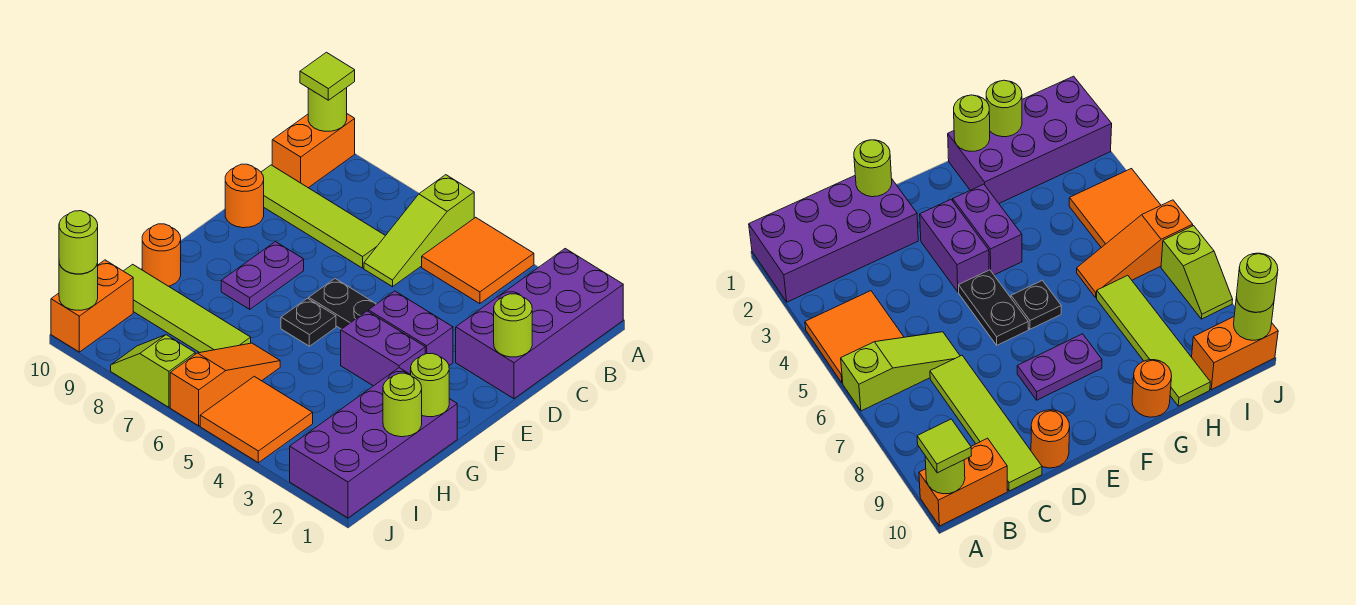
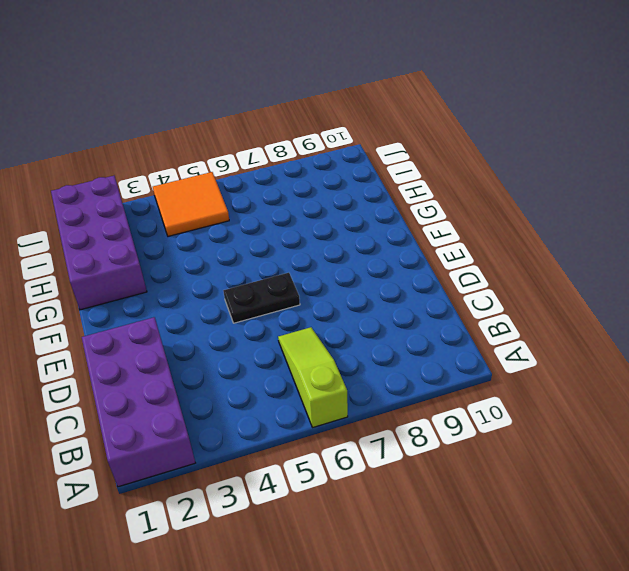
none -> orange tile A4:B5 level 1
none -> orange brick A10:B10 level 1
none -> lime tile C7:C10 level 1

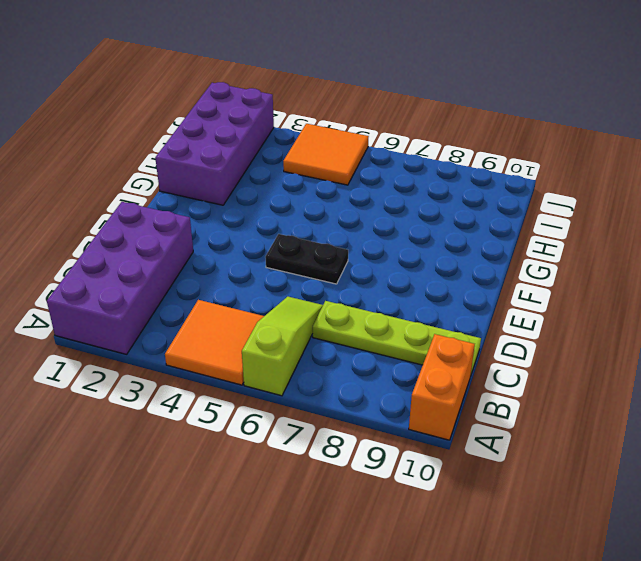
lime plate C7:C10 level 1 -> lime tile C7:C10 level 1
none -> orange round brick D10 level 1
none -> purple brick E3:E4 level 1
none -> purple plate E8:F8 level 1

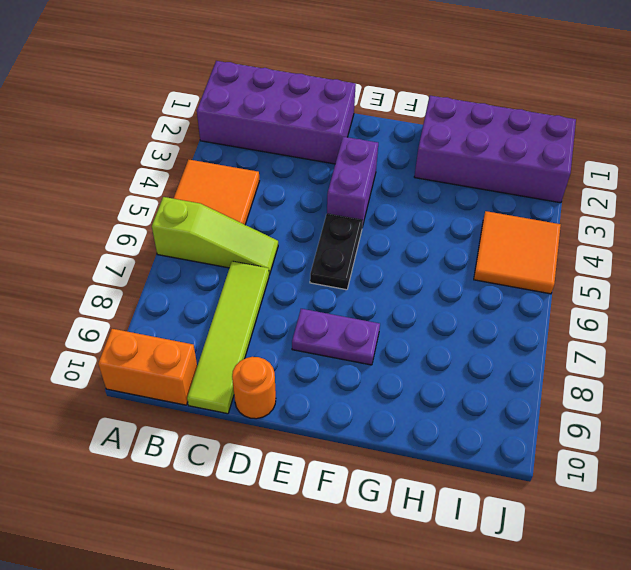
none -> purple brick F3:F4 level 1
none -> black plate F6 level 1
none -> orange round brick G10 level 1

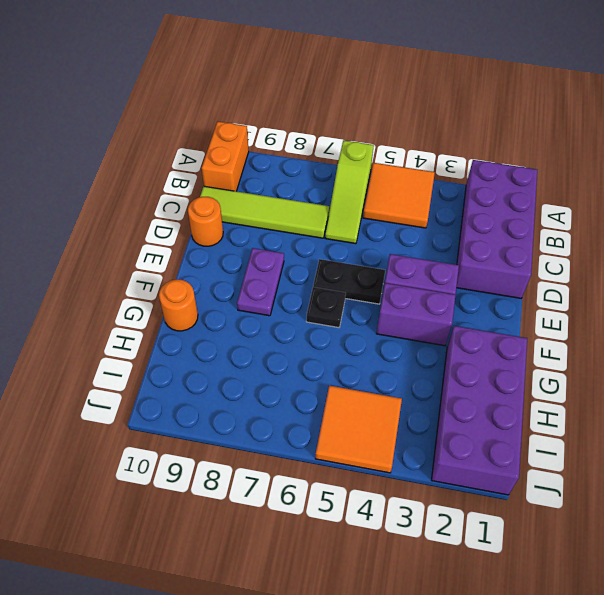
none -> orange slope H6:J6 level 1 top J
none -> lime tile H7:H10 level 1
none -> orange brick I10:J10 level 1

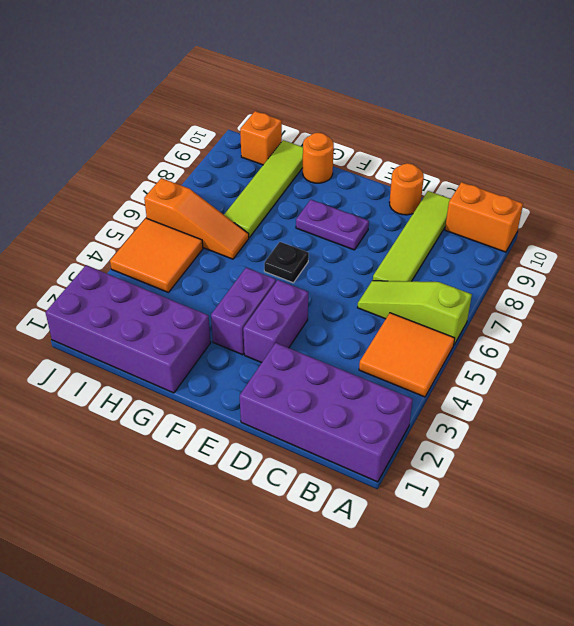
orange brick I10 level 1 -> orange brick I10:J10 level 1
none -> black plate E5:E6 level 1
none -> lime slope J7:J8 level 1 top 7
none -> lime round brick A10 level 2

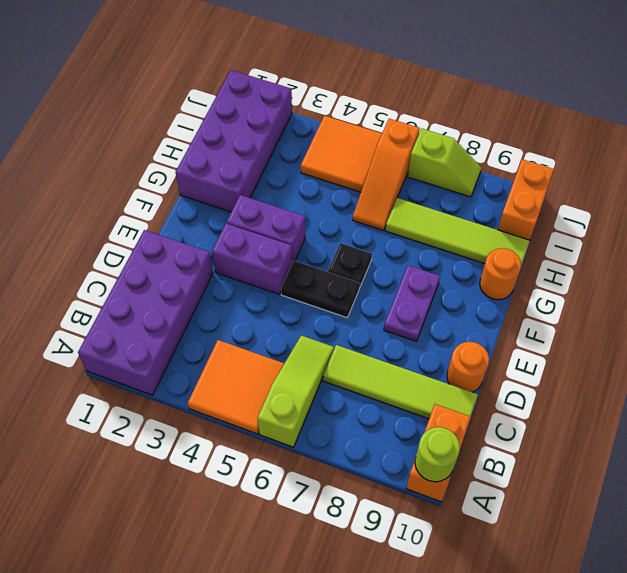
none -> lime round brick D1 level 2
none -> lime round brick G1 level 2
none -> lime round brick H1 level 2

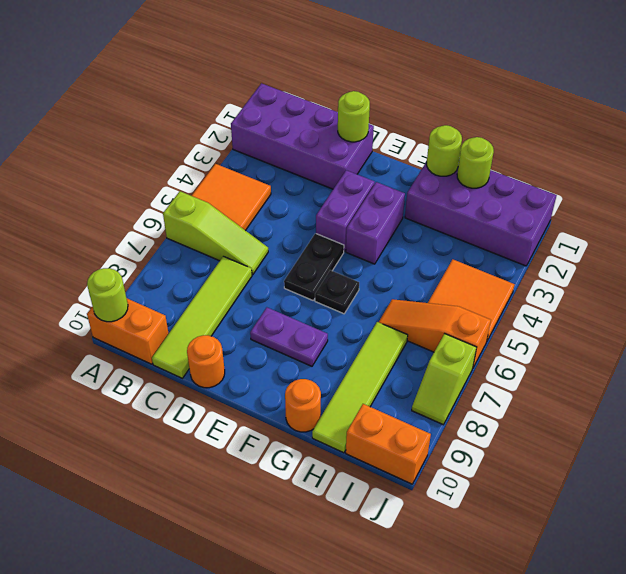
none -> lime round brick J10 level 2
none -> lime tile A10 level 3
none -> lime round brick J10 level 3

